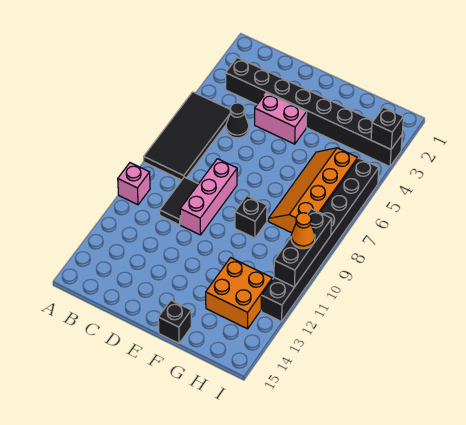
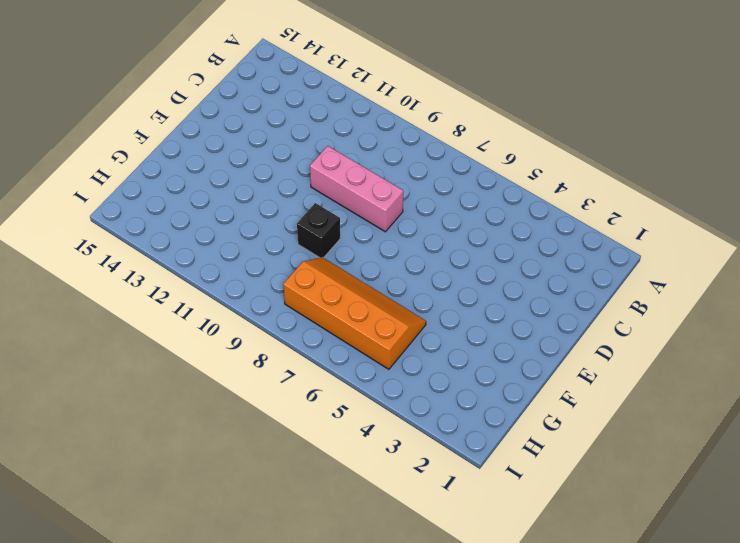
none -> black tile A5:B8 level 1
none -> pink brick A10 level 1
none -> black brick B3:I3 level 1

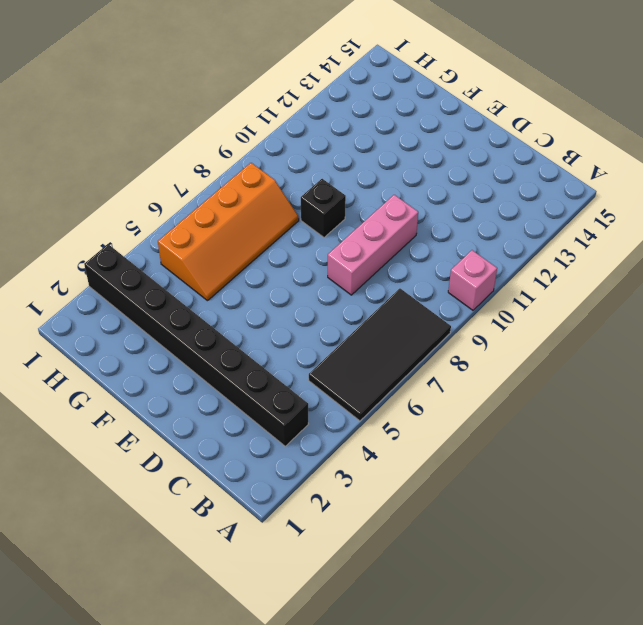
none -> black cone C5 level 1
none -> black tile C9:C10 level 1
none -> pink brick D4:E4 level 1

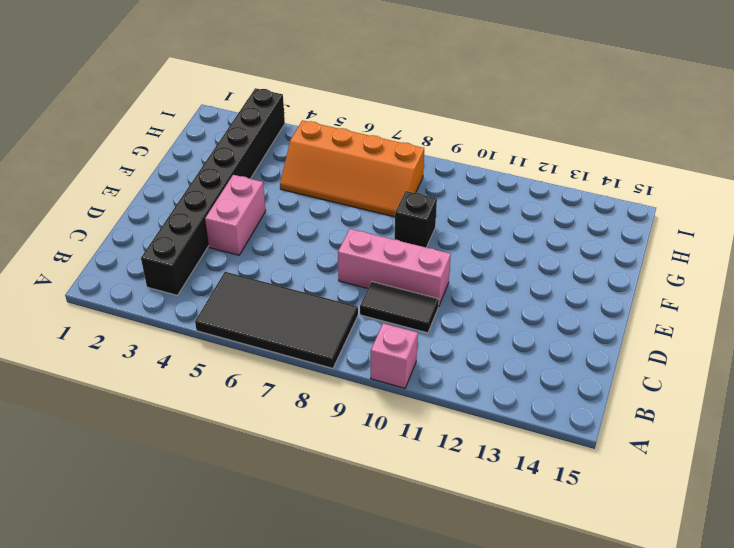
none -> black cone C5 level 1
none -> black brick F15 level 1
none -> orange brick G12:H13 level 1

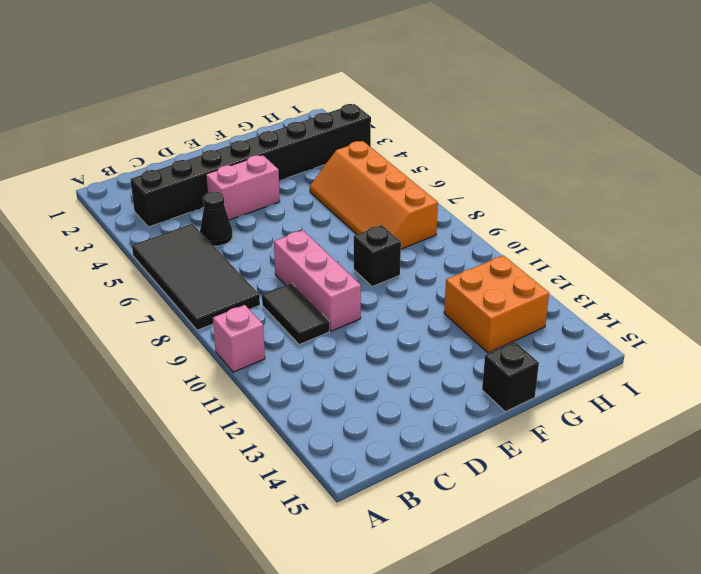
none -> black brick I5:I12 level 1
none -> black brick I3 level 2
none -> black brick I9:I11 level 2

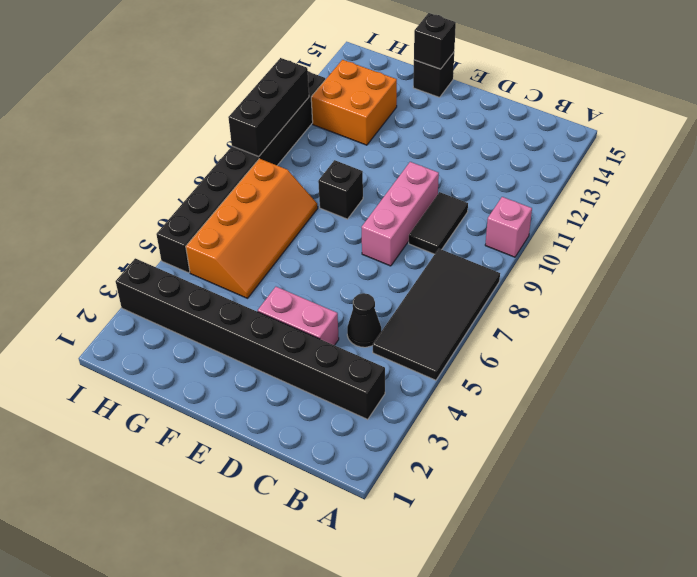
black brick F15 level 2 -> black brick I3 level 2
none -> orange cone I10 level 3

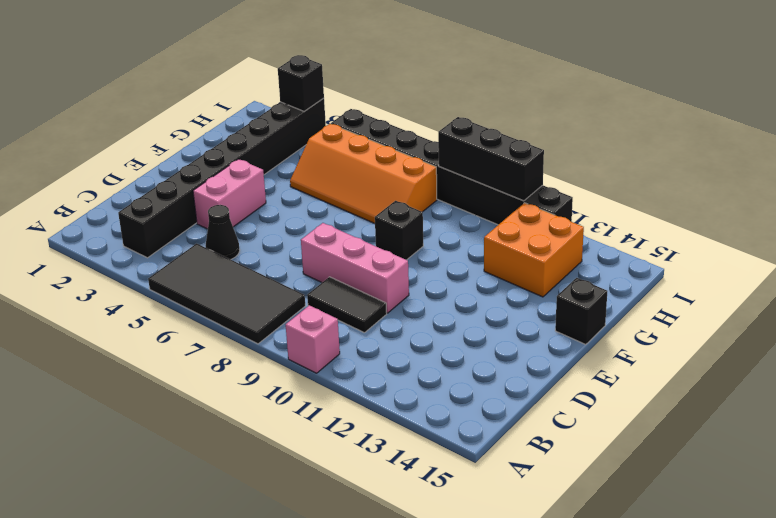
none -> orange cone I10 level 3

